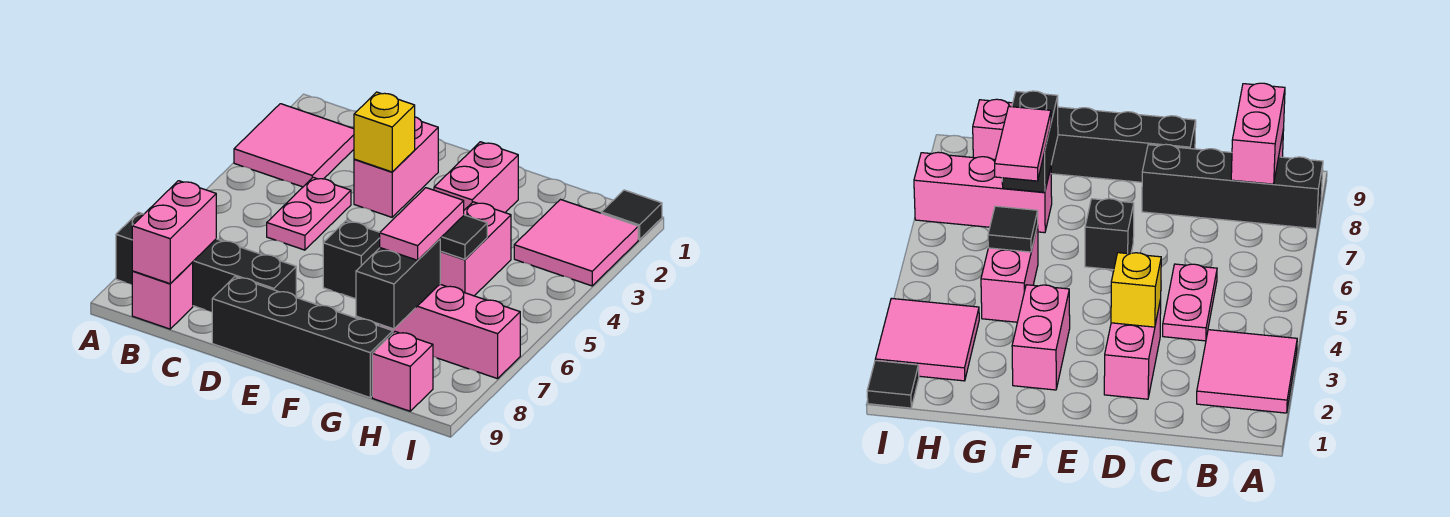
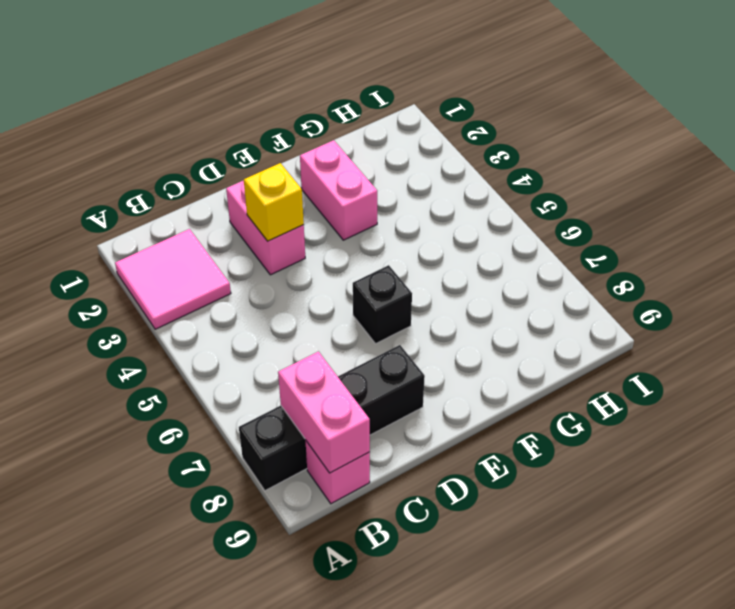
none -> pink plate C4:C5 level 1
none -> black brick D9:G9 level 1
none -> pink brick G4:G5 level 1

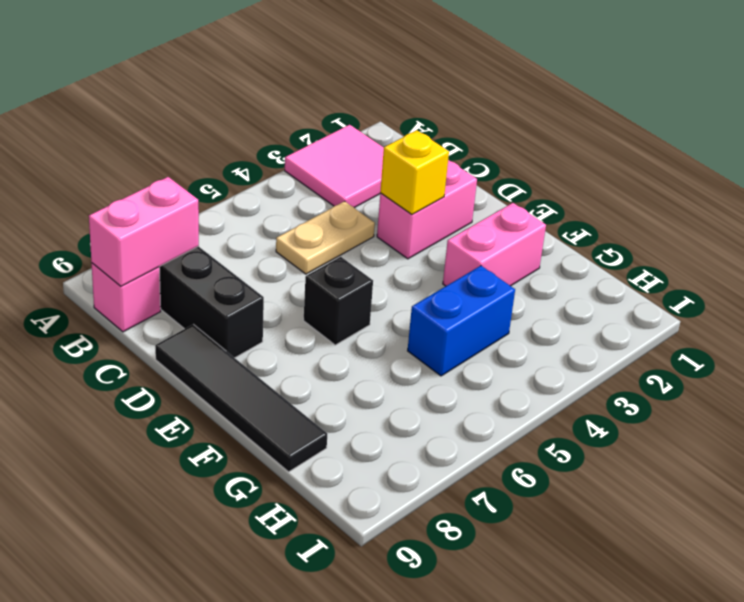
tan plate C4:C5 level 1 -> pink plate C4:C5 level 1
black tile D9:G9 level 1 -> black brick D9:G9 level 1
blue brick G4:G5 level 1 -> pink brick G4:G5 level 1
none -> pink brick G7:I7 level 1
none -> pink tile H2:I3 level 1
none -> pink brick H9 level 1

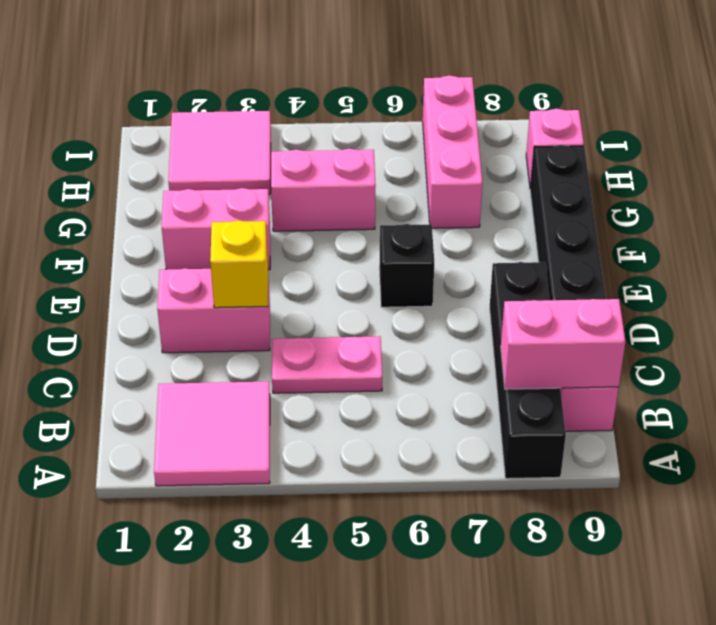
none -> black tile I1 level 1
none -> black tile G5 level 2
none -> black brick G7:G8 level 2

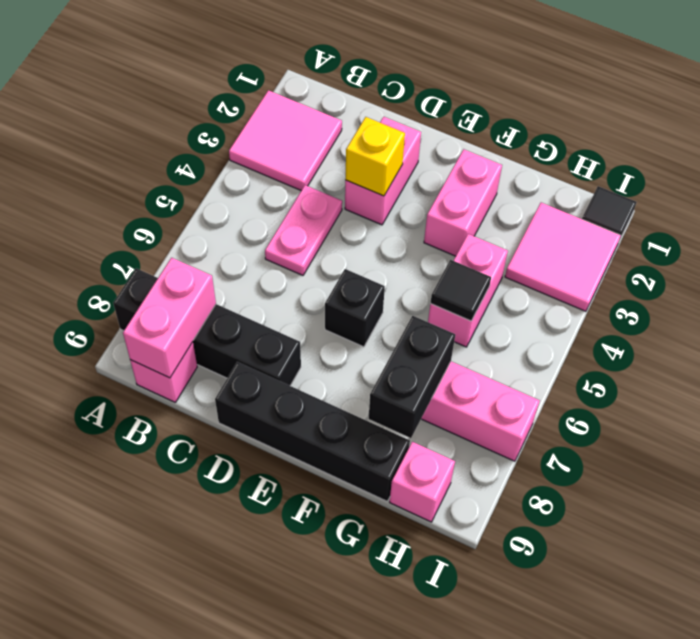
none -> pink tile G6:G7 level 3

